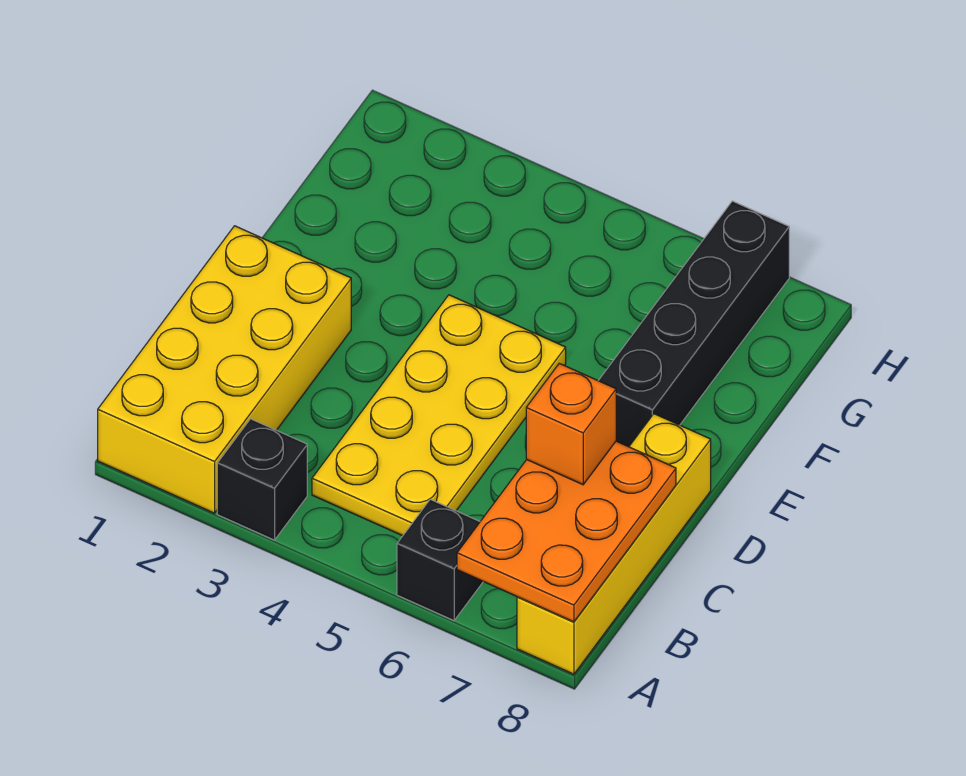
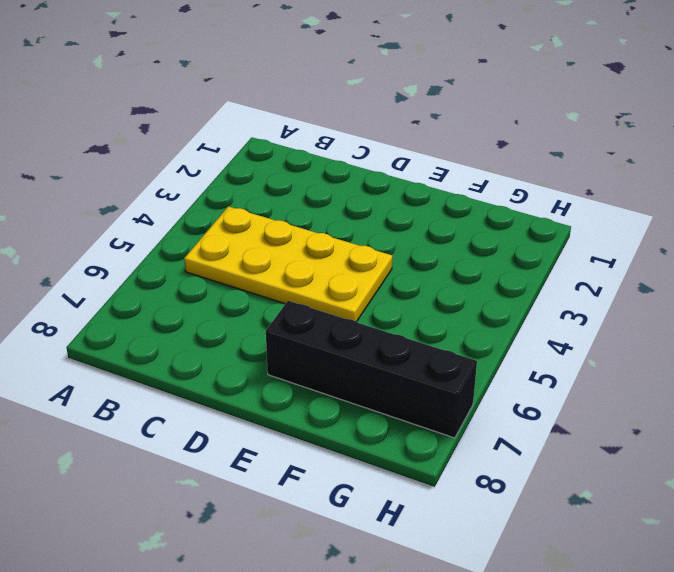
none -> yellow brick A1:D2 level 1
none -> black brick A3 level 1

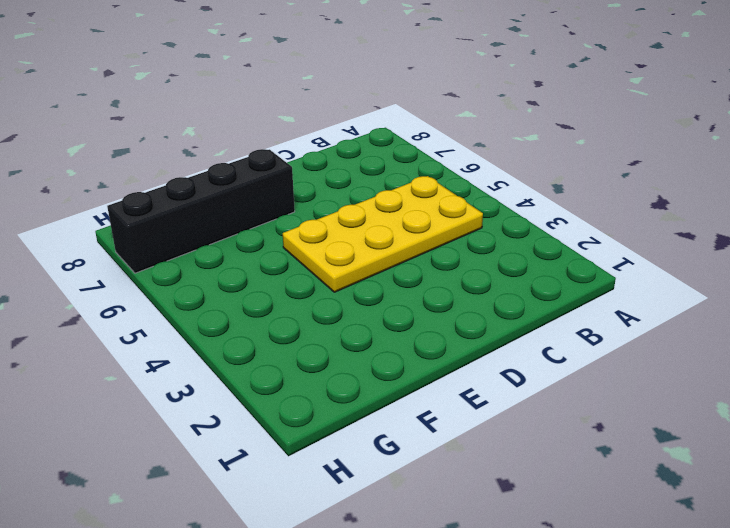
none -> yellow brick A1:D2 level 1
none -> black brick A3 level 1

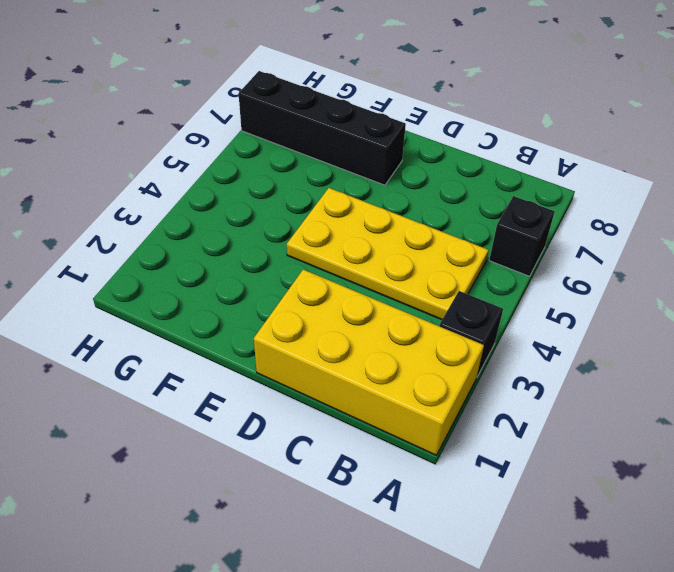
none -> yellow brick A8:D8 level 1
none -> orange plate A7:C8 level 2

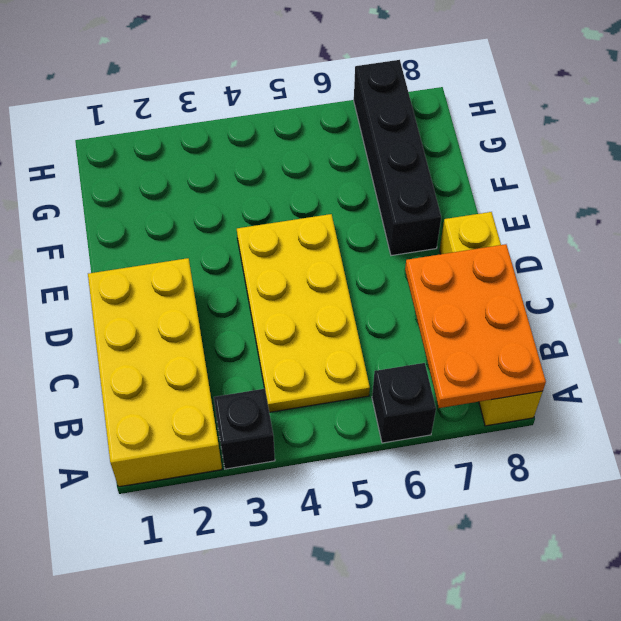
none -> orange brick C7 level 3

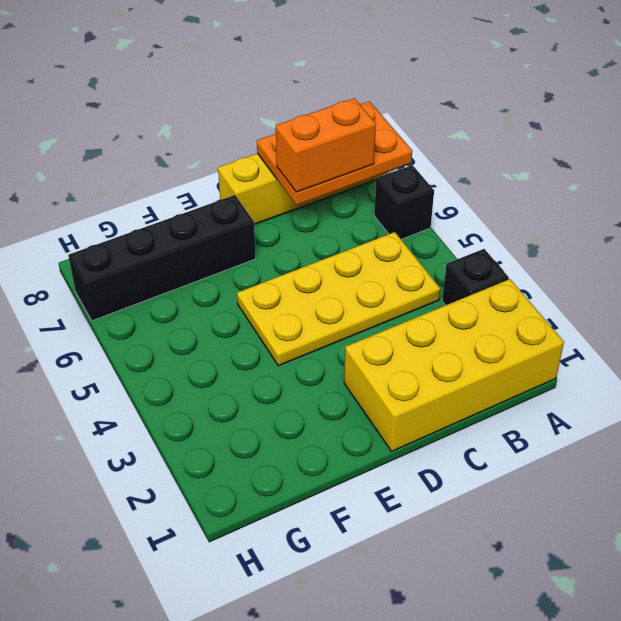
orange brick B7:C7 level 3 -> orange brick C7 level 3

